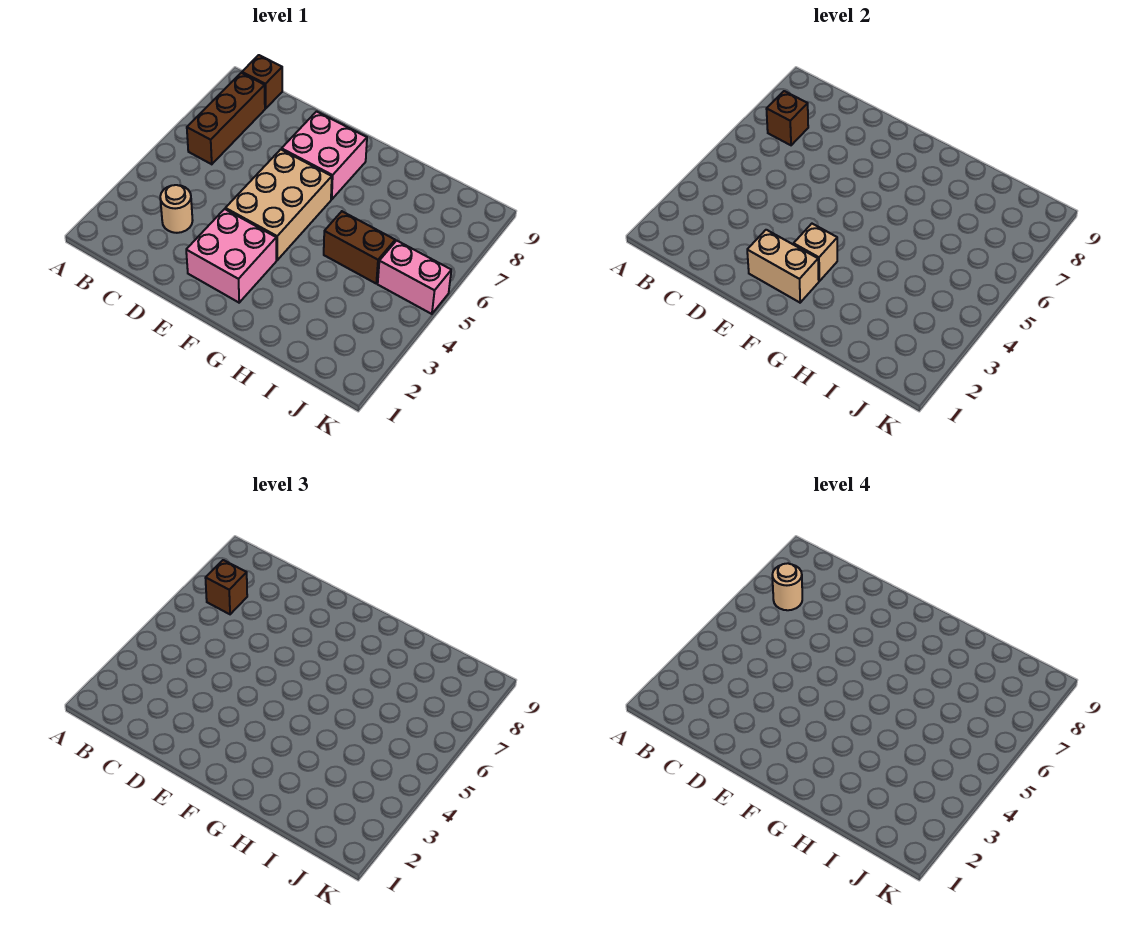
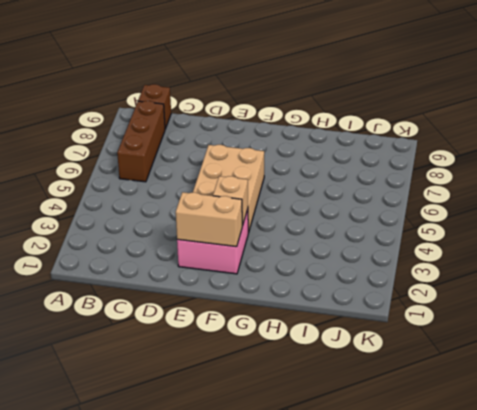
none -> tan round brick C3 level 1
none -> pink brick E7:F8 level 1
none -> brown brick H5:I5 level 1

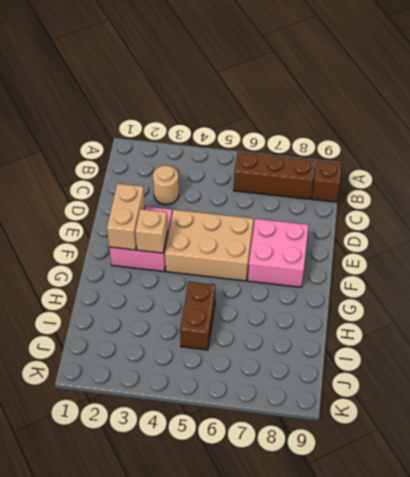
none -> pink brick J5:K5 level 1
none -> brown brick B7 level 2
none -> brown brick B7 level 3

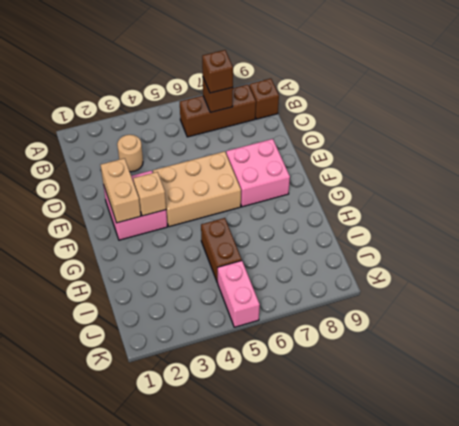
none -> tan round brick B7 level 4

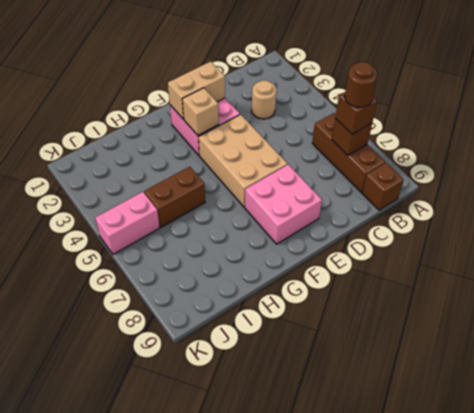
brown round brick B7 level 4 -> tan round brick B7 level 4

